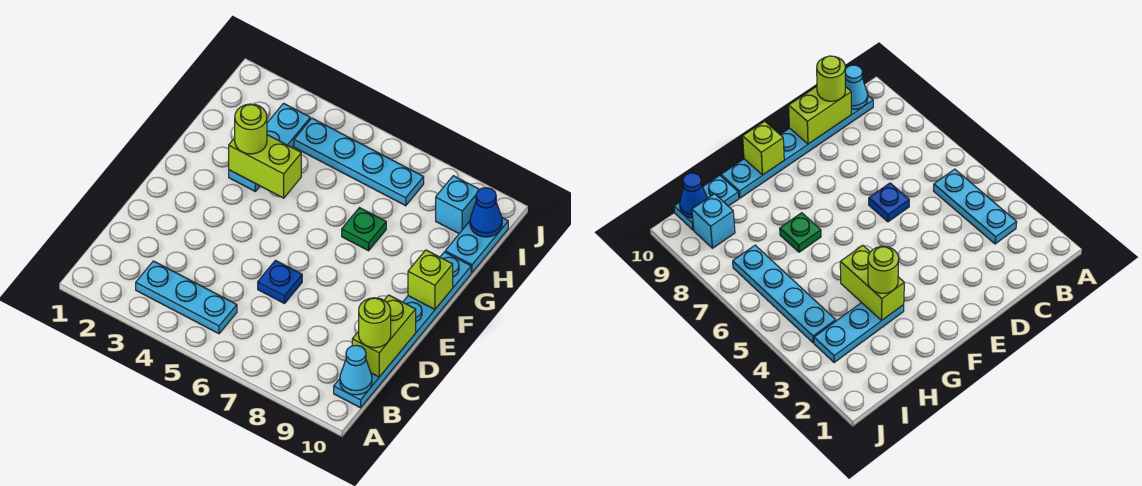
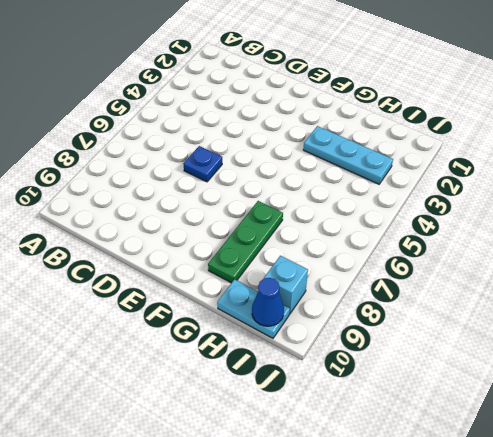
green plate G7:G9 level 1 -> green plate G7 level 1
none -> cyan plate B3:B5 level 1
none -> cyan plate B10:G10 level 1
none -> cyan plate I4:I7 level 1

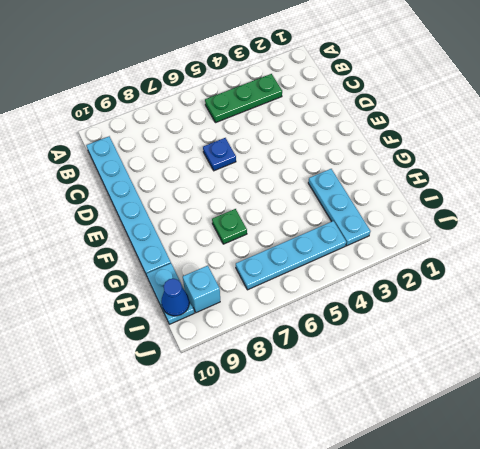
green plate B3:B5 level 1 -> cyan plate B3:B5 level 1
none -> cyan cone B10 level 2
none -> lime brick C10:D10 level 2
none -> lime brick F10 level 2

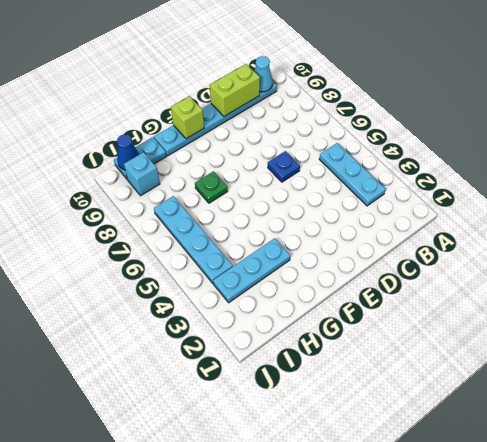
none -> lime brick G3:G4 level 2
none -> lime round brick C10 level 3
none -> lime round brick G3 level 3

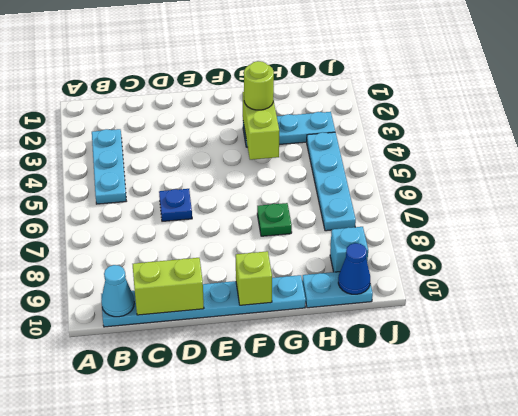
none -> lime round brick C10 level 3

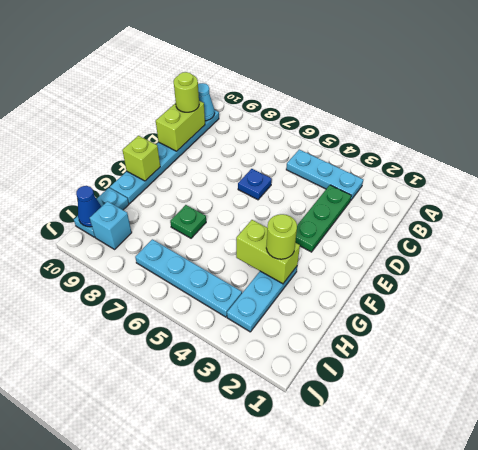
green plate C3:E3 level 1 -> none

